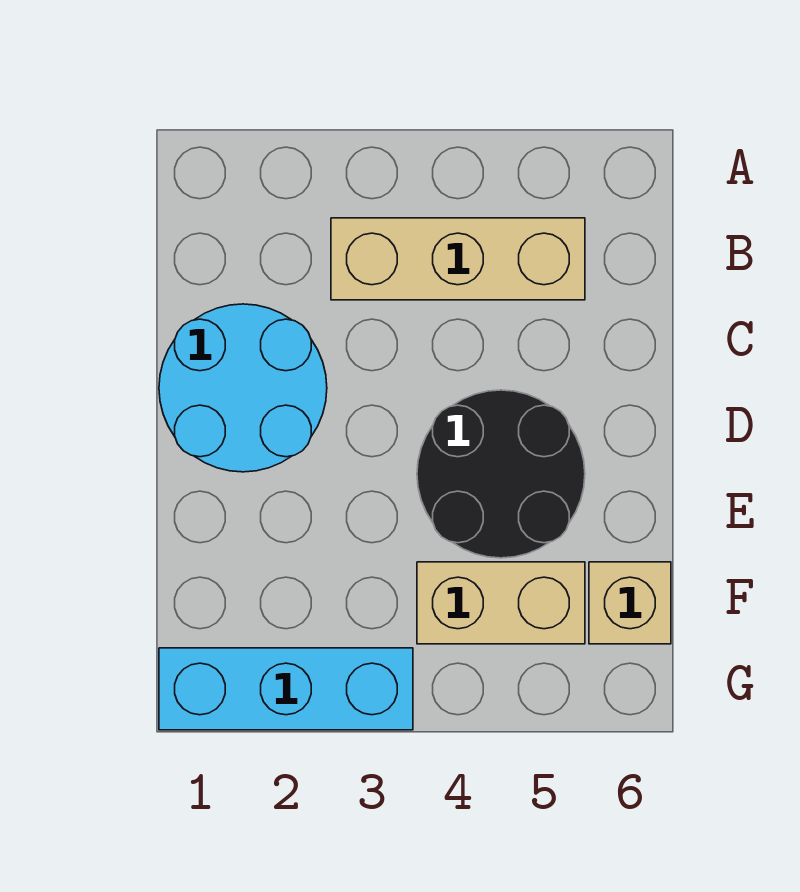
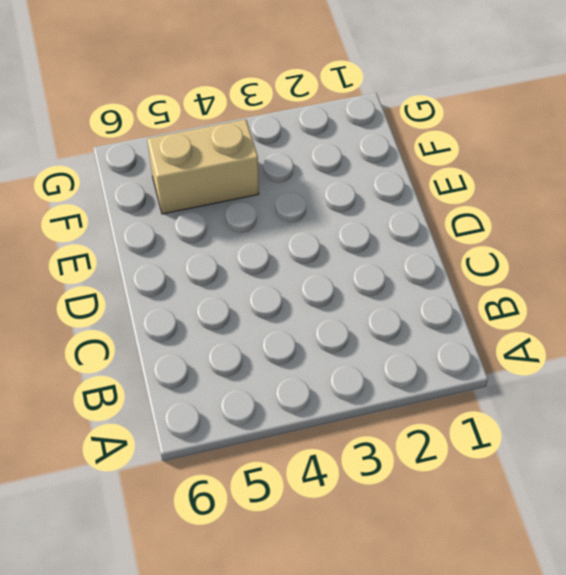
none -> tan brick B3:B5 level 1
none -> cyan round brick C1:D2 level 1

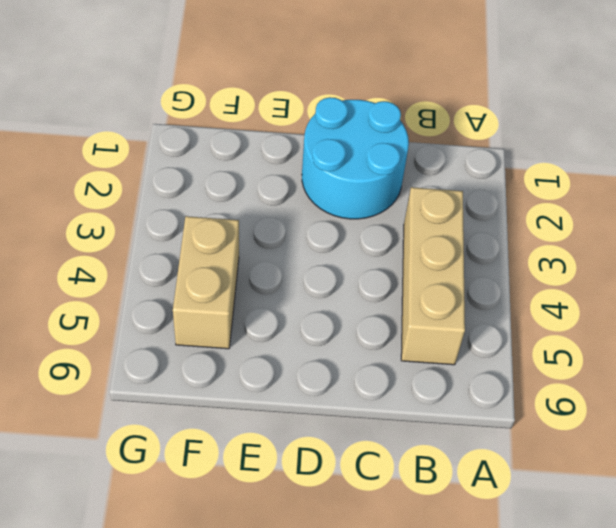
none -> black round brick D4:E5 level 1
none -> tan brick F6 level 1

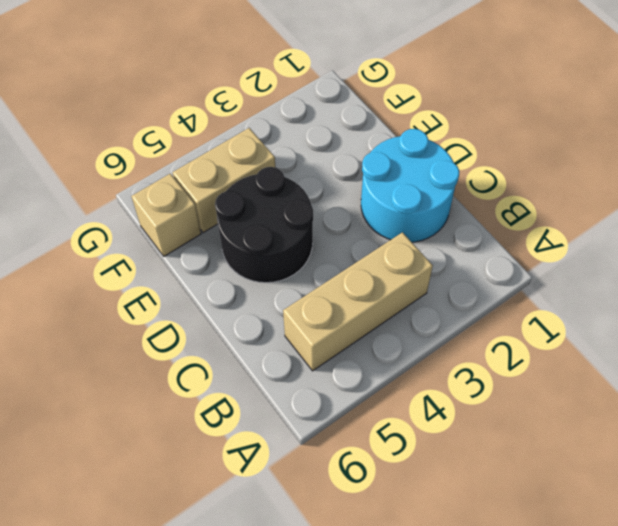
none -> cyan brick G1:G3 level 1

